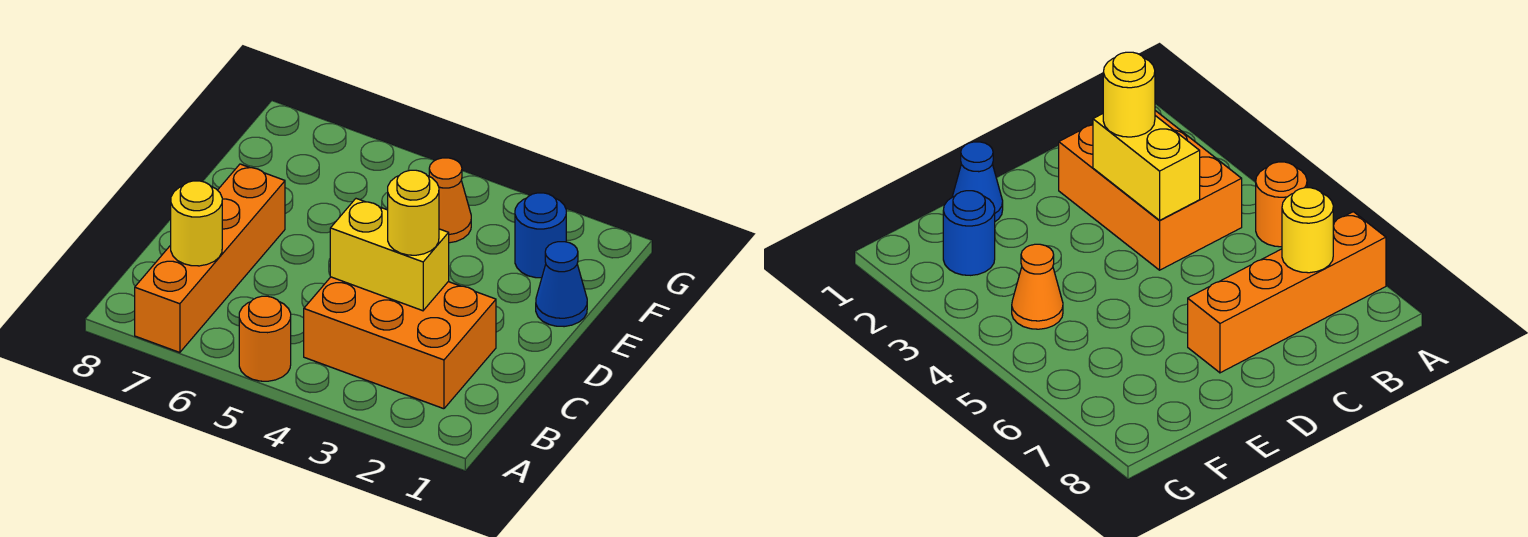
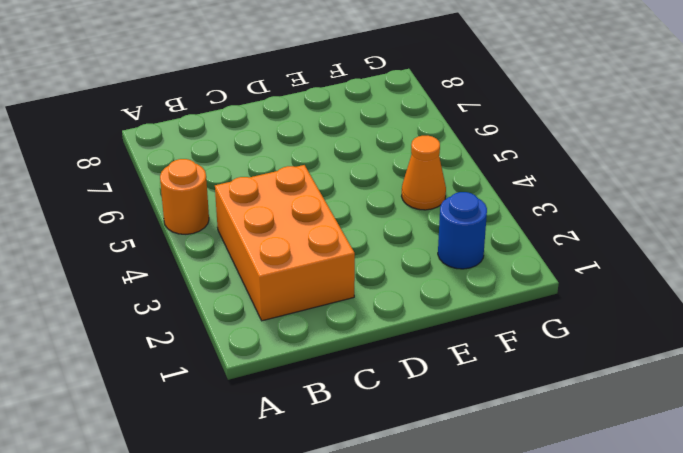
none -> orange brick A7:D7 level 1
none -> blue cone E1 level 1

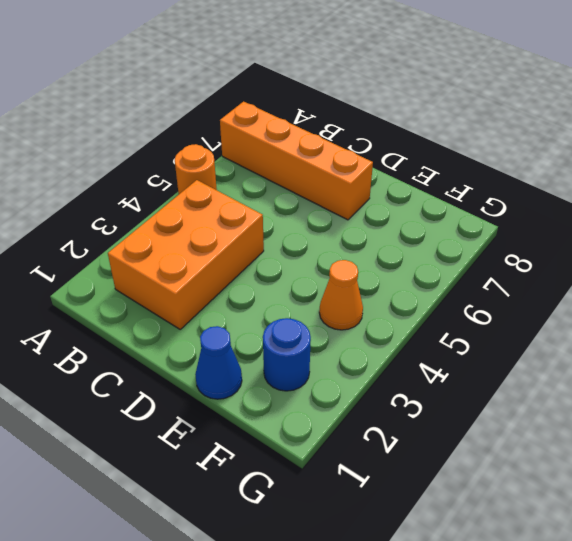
none -> yellow round brick B7 level 2
none -> yellow brick C3:C4 level 2

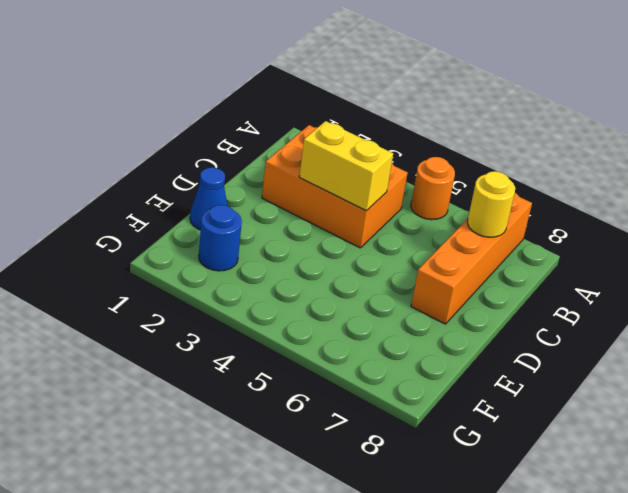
none -> orange cone F4 level 1
none -> yellow round brick C3 level 3

